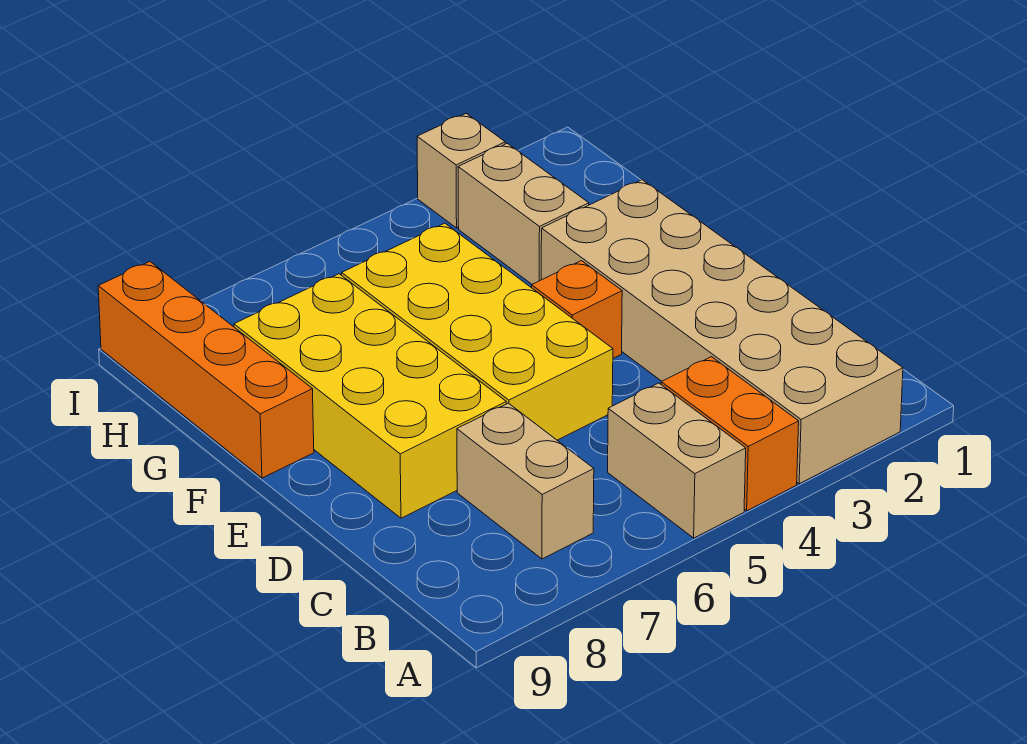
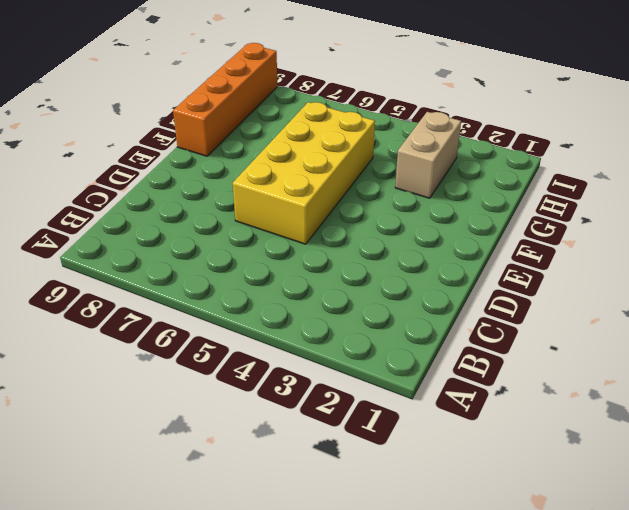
none -> tan brick A2:F3 level 1
none -> orange brick A4:B4 level 1

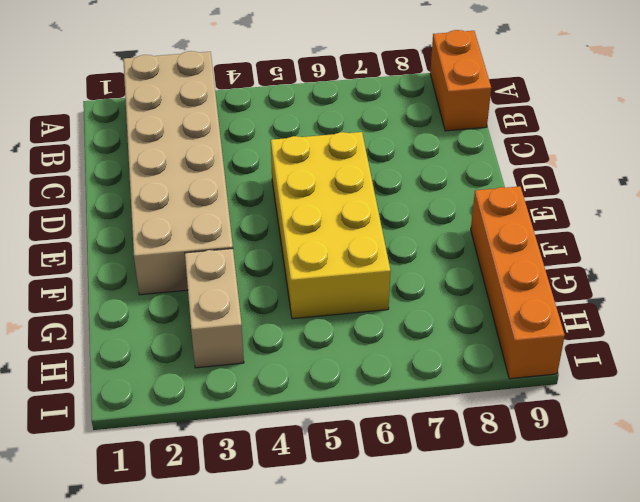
orange brick A9:B9 level 1 -> orange brick A4:B4 level 1
none -> tan brick A5:B5 level 1
none -> tan brick B7:C7 level 1

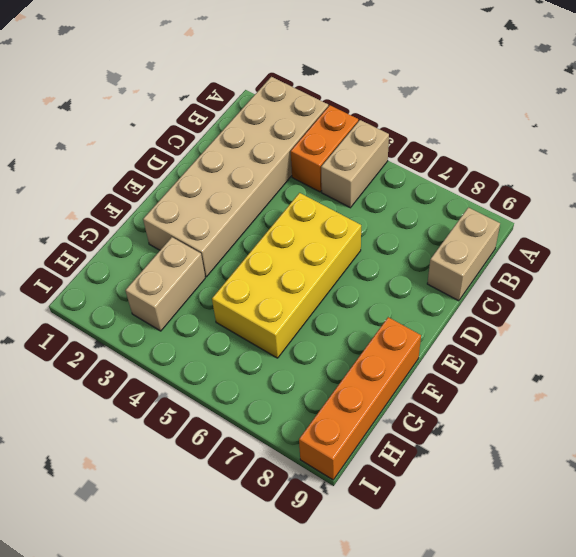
tan brick B9:C9 level 1 -> tan brick B7:C7 level 1
none -> yellow brick D7:G8 level 1
none -> orange brick E4 level 1

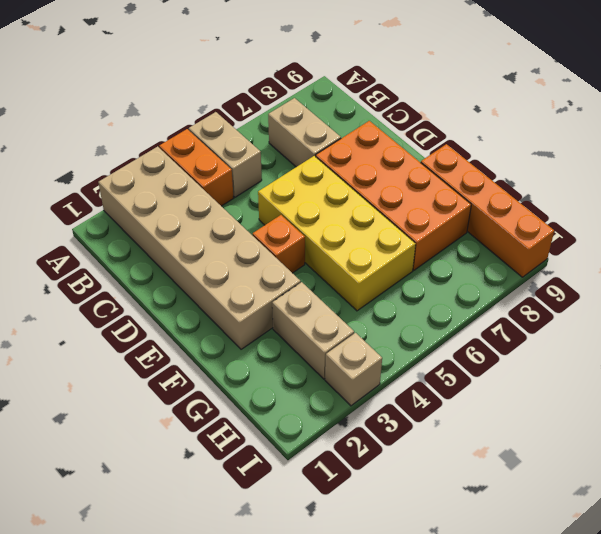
orange brick D7:G8 level 1 -> yellow brick D7:G8 level 1

